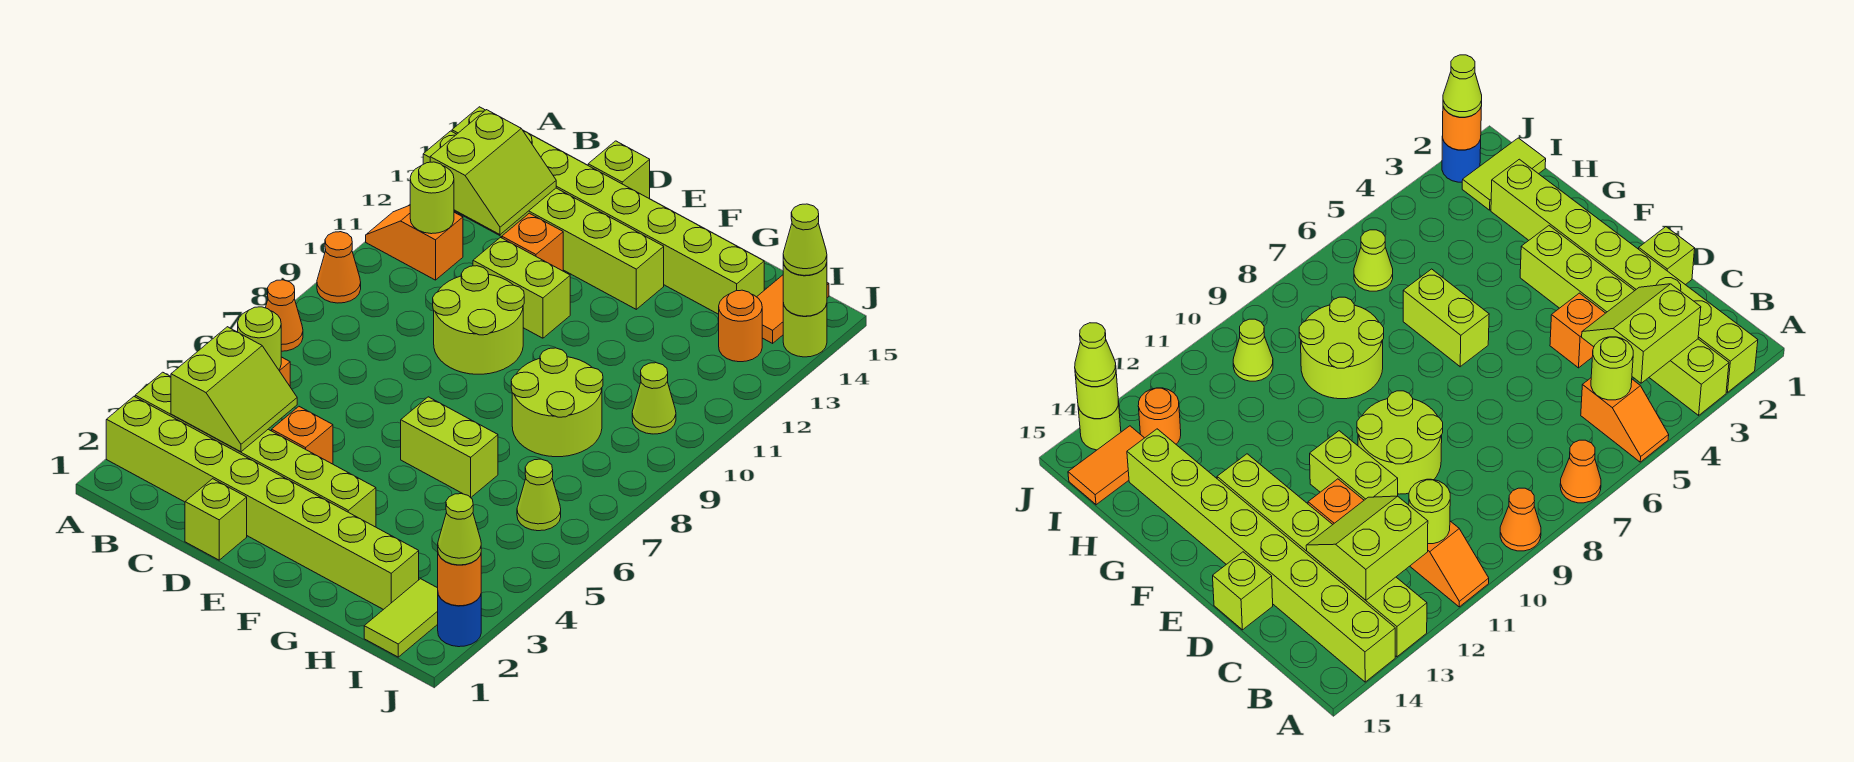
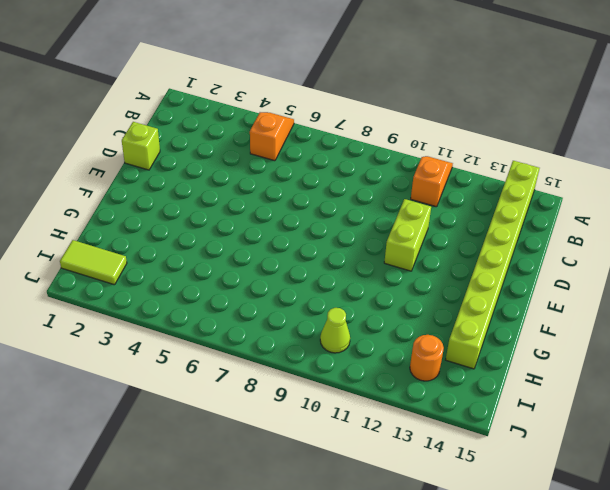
none -> lime brick A2:H2 level 1
none -> lime brick A3:F3 level 1
none -> orange cone A7 level 1
none -> orange cone A9 level 1

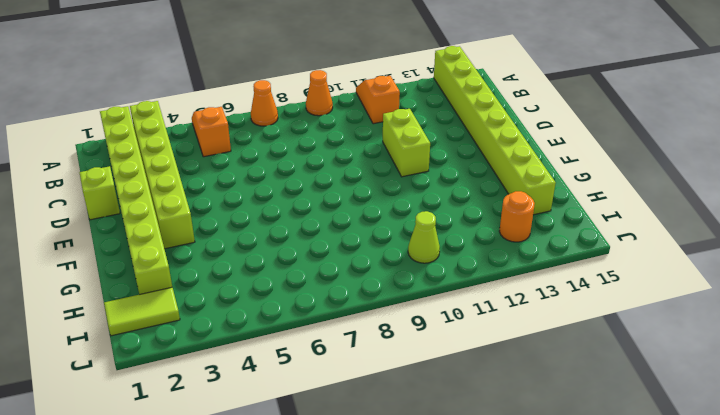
none -> lime brick A13:F13 level 1
none -> orange brick D4 level 1
none -> lime round brick D9:E10 level 1
none -> orange brick D12 level 1

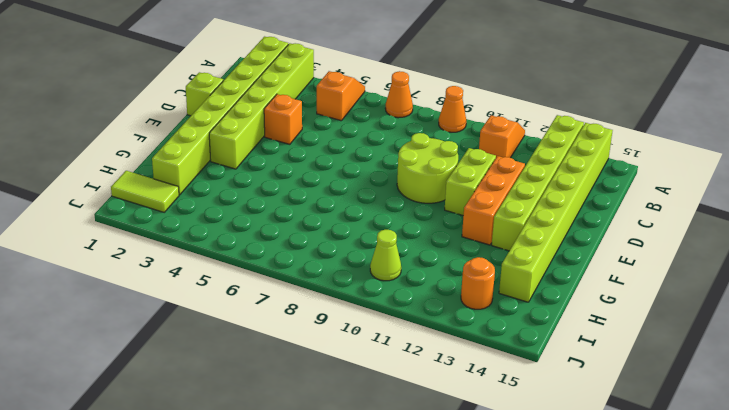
orange brick D12:F12 level 1 -> orange brick D12 level 1
none -> lime brick D15 level 1
none -> lime brick F6:G6 level 1
none -> lime round brick G8:H9 level 1
none -> lime cone I6 level 1

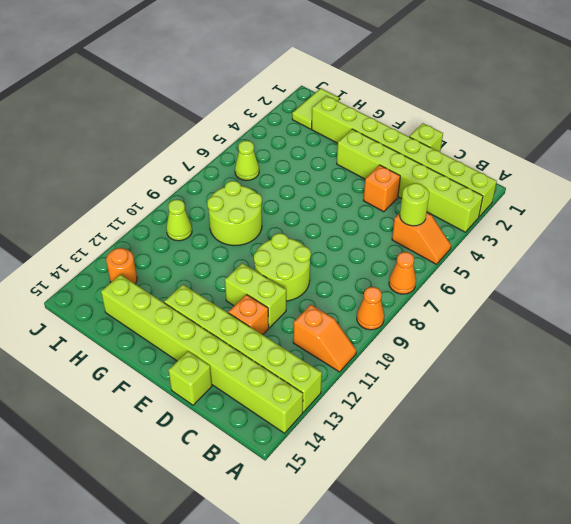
none -> lime brick F6:G6 level 1
none -> orange tile I14:I15 level 1
none -> blue round brick J2 level 1
none -> lime round brick J14 level 1

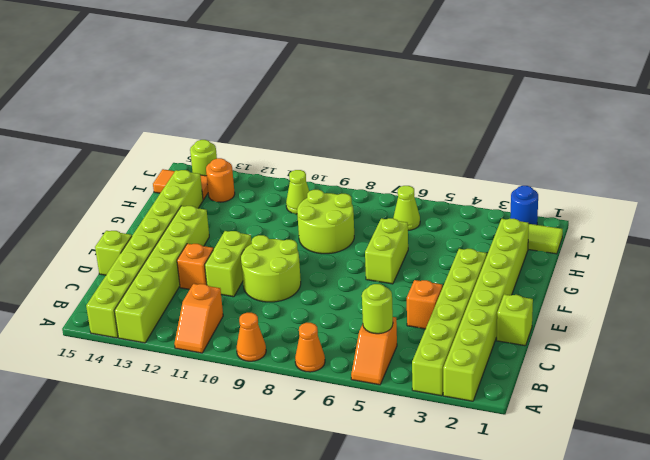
none -> lime slope B3:C4 level 2 top B
none -> lime round brick B11 level 2
none -> lime slope B12:C13 level 2 top B
none -> orange round brick J2 level 2

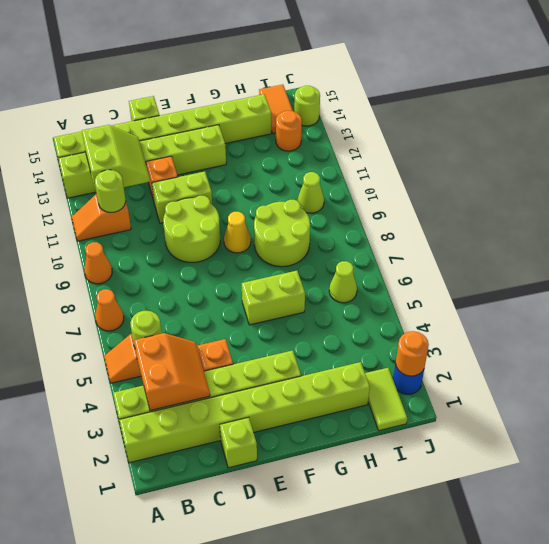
orange slope B3:C4 level 2 top B -> lime slope B3:C4 level 2 top B
yellow cone F9 level 1 -> none
none -> lime round brick J14 level 2
none -> lime cone J2 level 3
none -> lime cone J14 level 3

